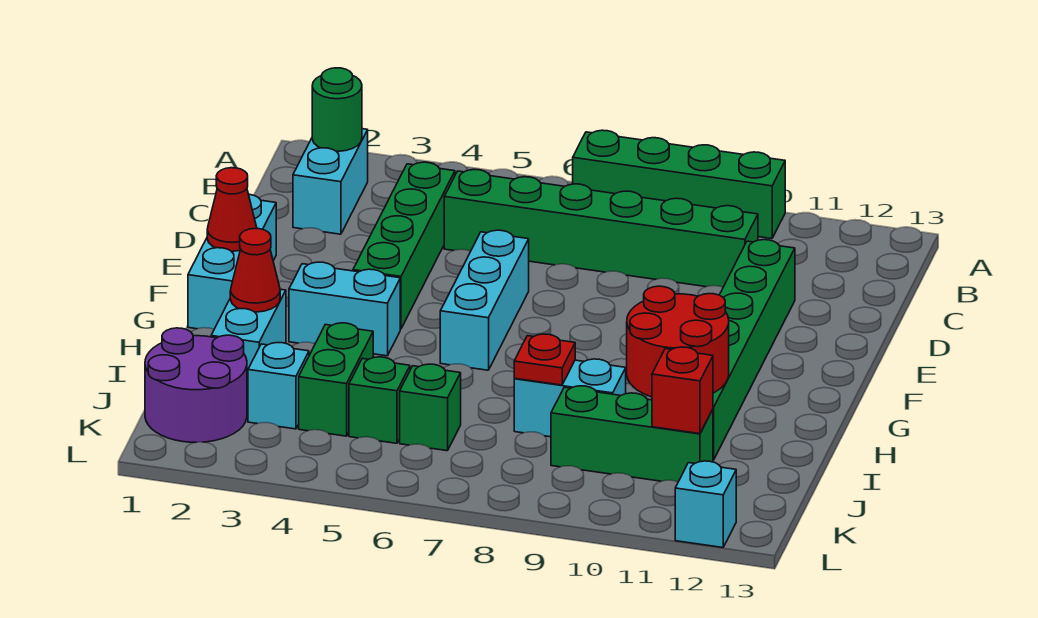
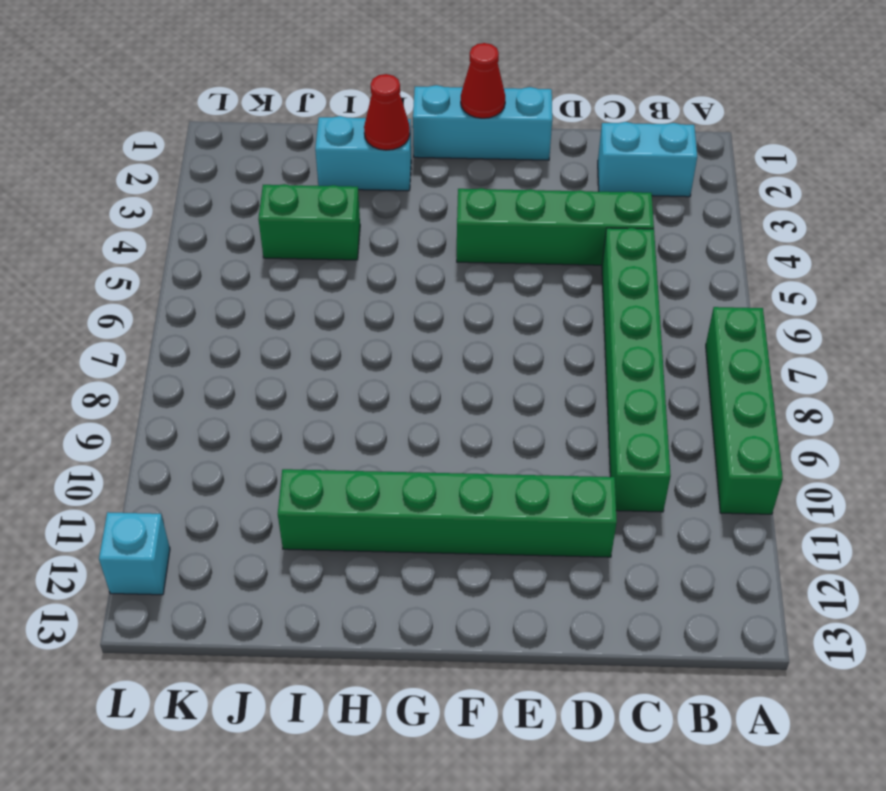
none -> cyan brick E6:G6 level 1
none -> cyan brick G3:G4 level 1
none -> cyan brick I8:I9 level 1

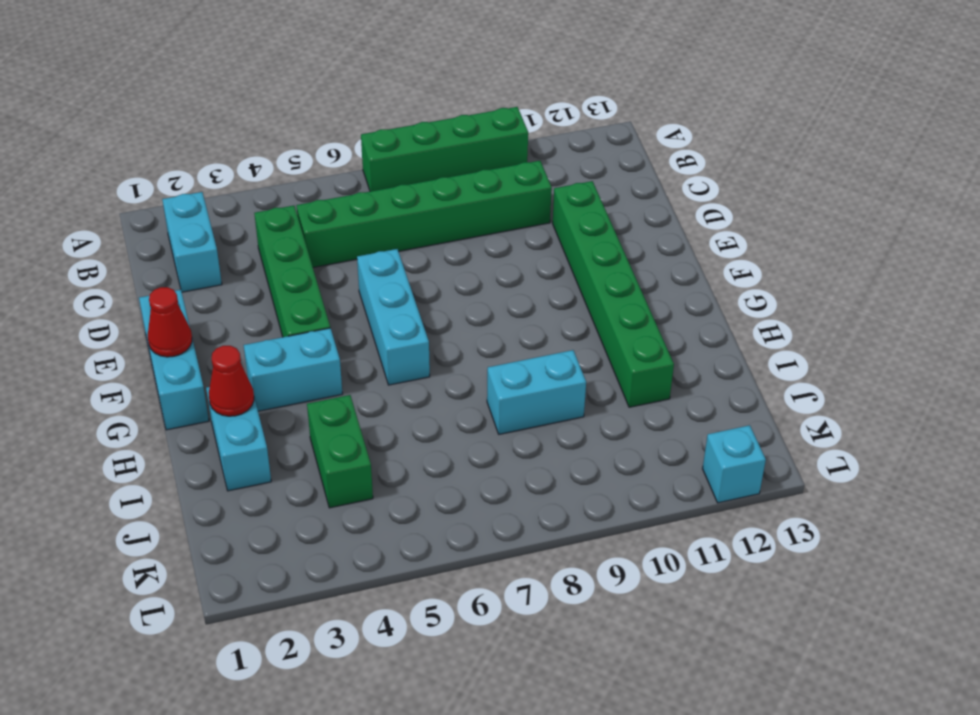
none -> purple round brick J1:K2 level 1
none -> cyan brick J3 level 1
none -> green brick J5 level 1

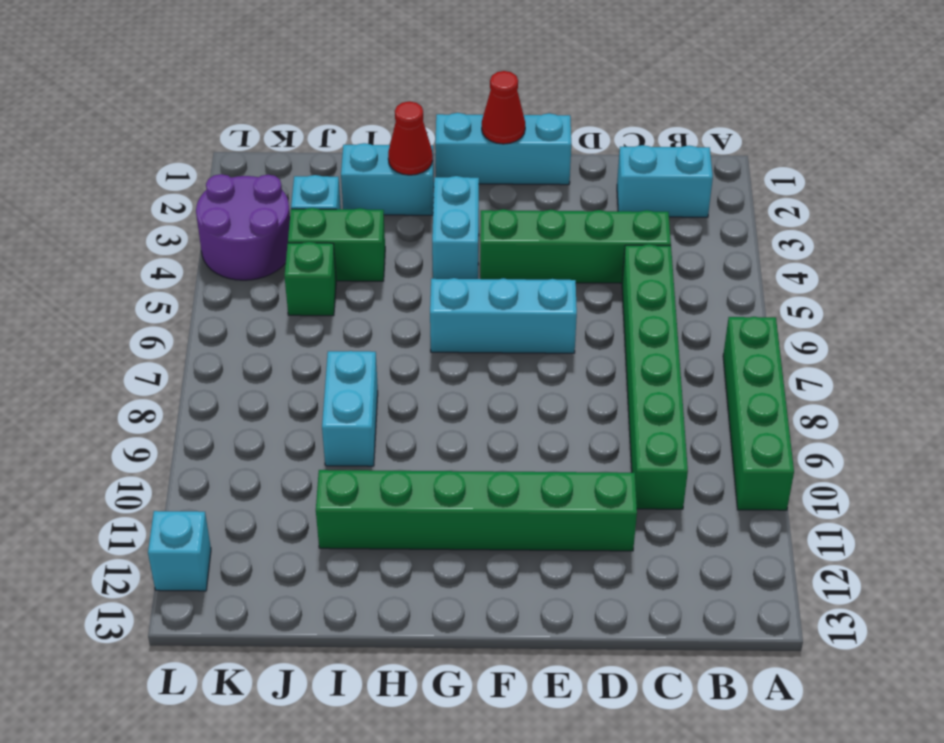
purple round brick K3:L4 level 1 -> purple round brick J1:K2 level 1
none -> green brick J6 level 1
none -> green brick J9:J11 level 1
none -> green round brick B2 level 2

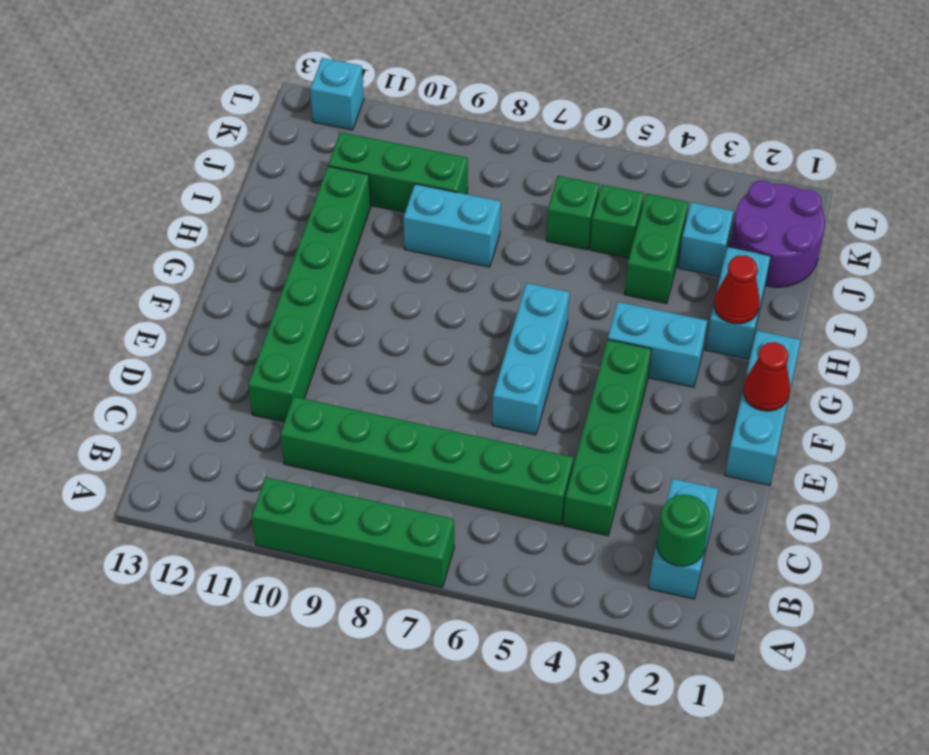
none -> red round brick H10:I11 level 2
none -> red plate I8 level 2
none -> red brick J11 level 2

